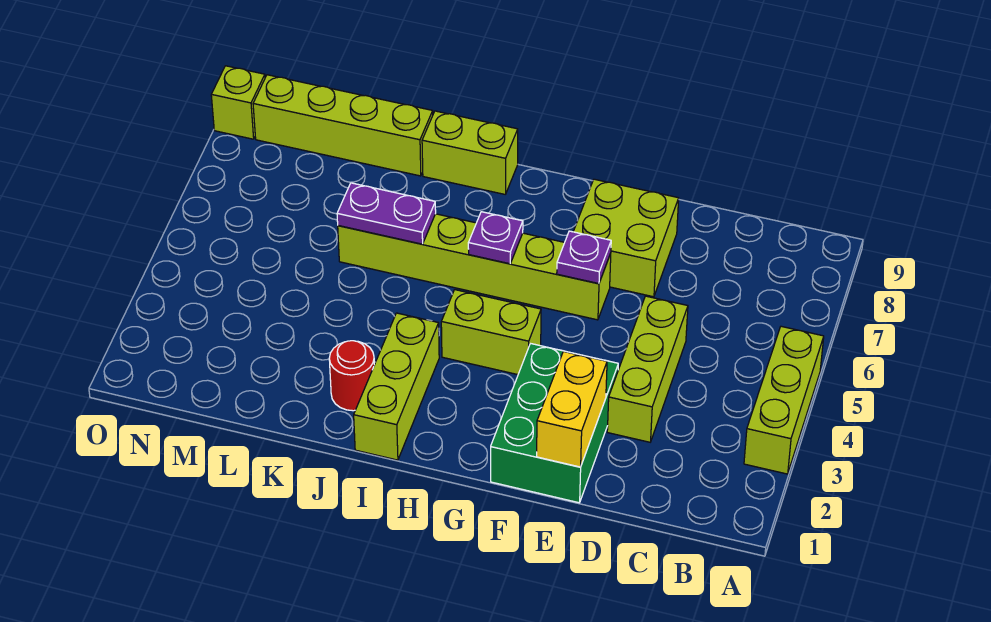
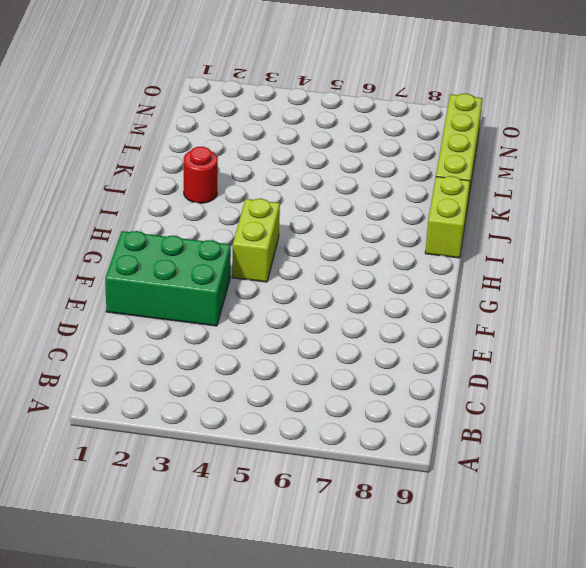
none -> lime brick A3:A5 level 1
none -> lime brick D3:D5 level 1
none -> lime brick E7:F8 level 1

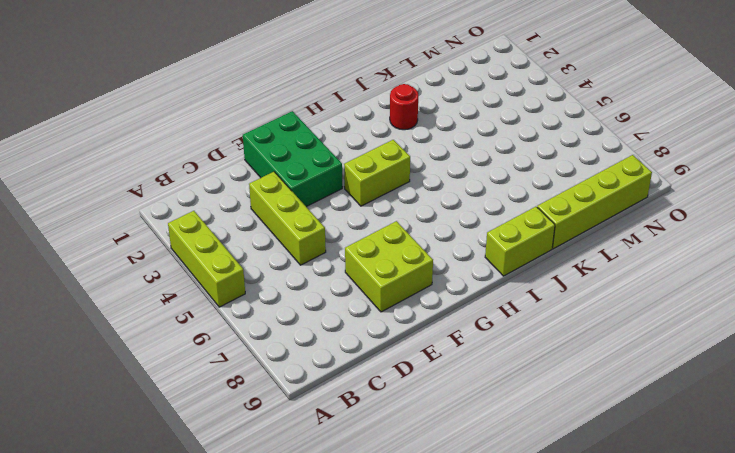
none -> lime brick F6:K6 level 1
none -> lime brick I1:I3 level 1
none -> lime brick O9 level 1

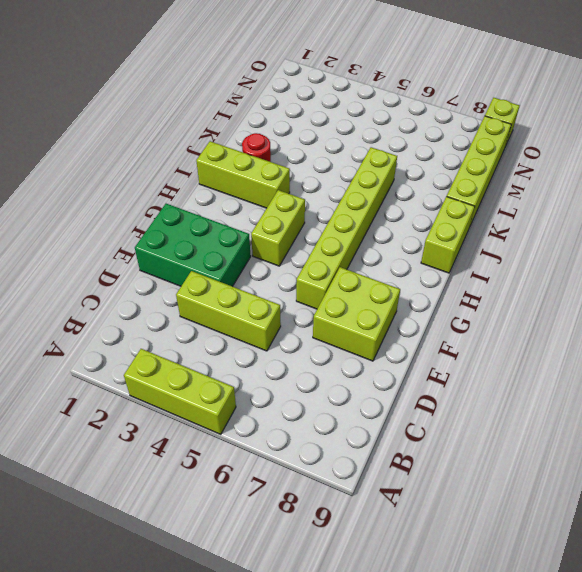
none -> yellow brick E1:E2 level 2
none -> purple plate F6 level 2
none -> purple plate H6 level 2

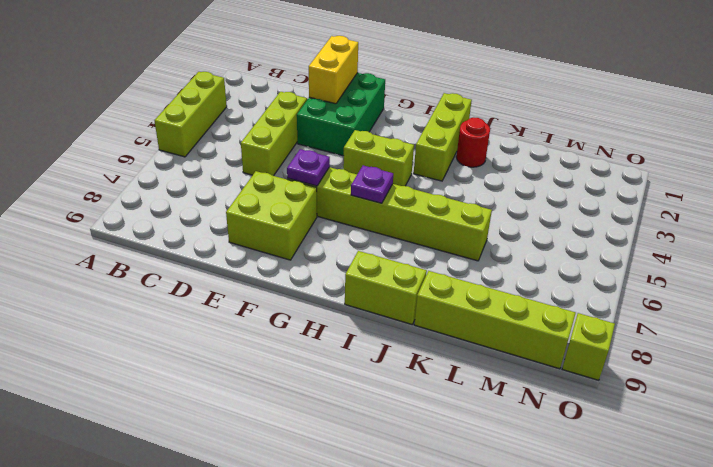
none -> purple plate J6:K6 level 2

